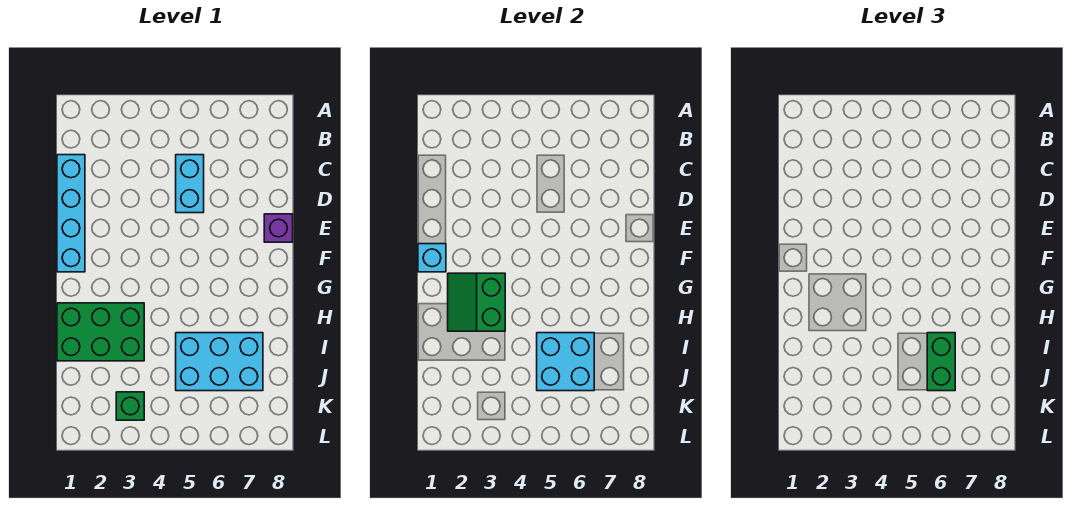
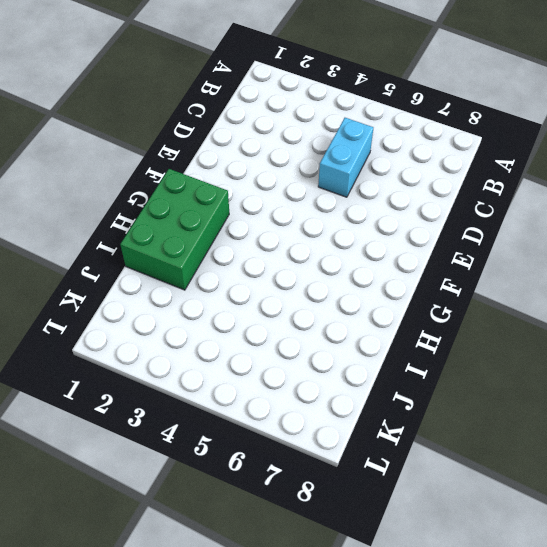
green brick G1:I2 level 1 -> green brick H1:I3 level 1
none -> cyan brick C1:F1 level 1
none -> purple brick E8 level 1

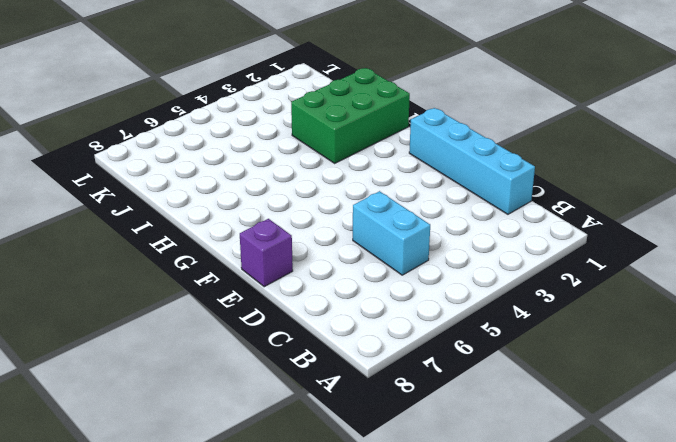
none -> cyan brick I5:J7 level 1
none -> green brick K3 level 1

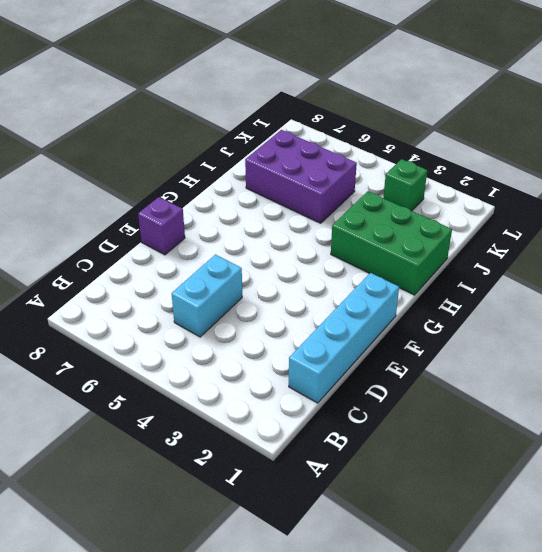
purple brick I5:J7 level 1 -> cyan brick I5:J7 level 1
none -> cyan brick F1 level 2
none -> green slope G2:H3 level 2 top 3

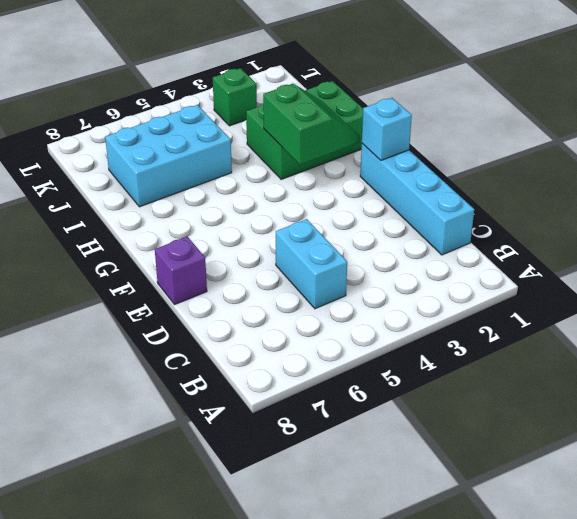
none -> cyan brick I5:J6 level 2
none -> green brick I6:J6 level 3

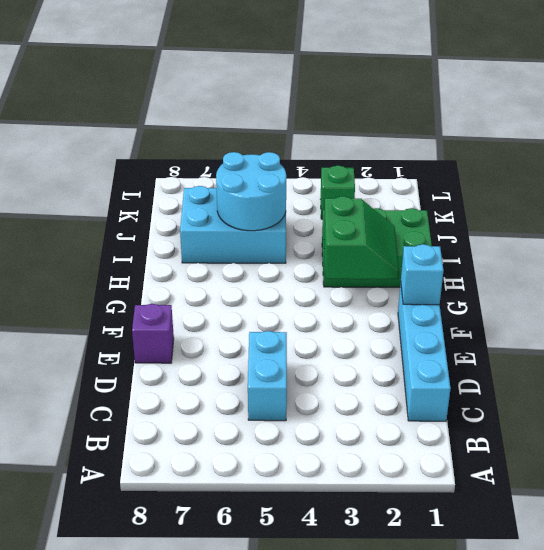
cyan round brick I5:J6 level 2 -> cyan brick I5:J6 level 2
none -> green brick I6:J6 level 3

